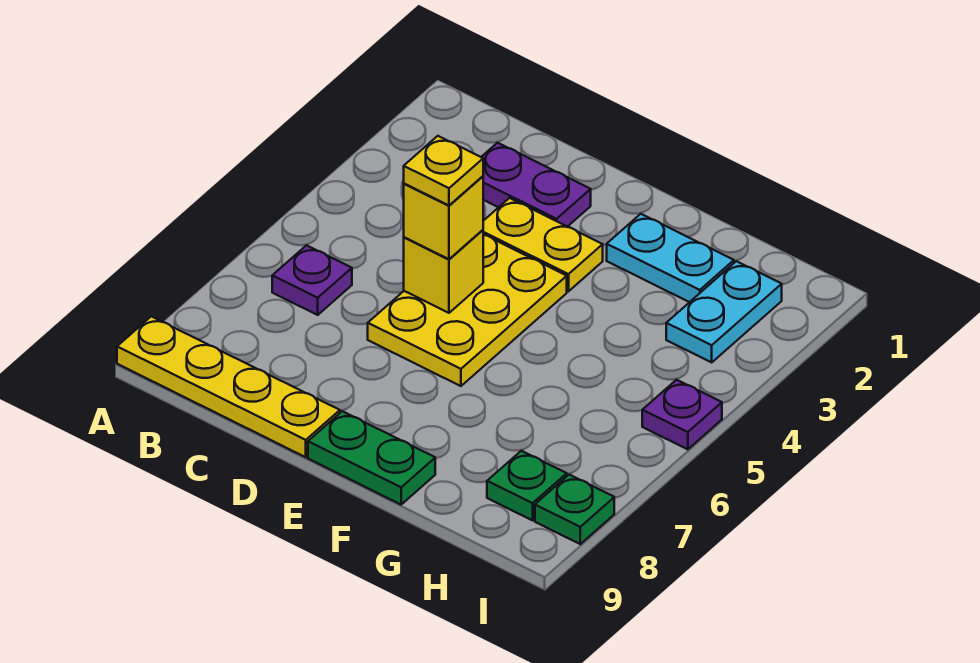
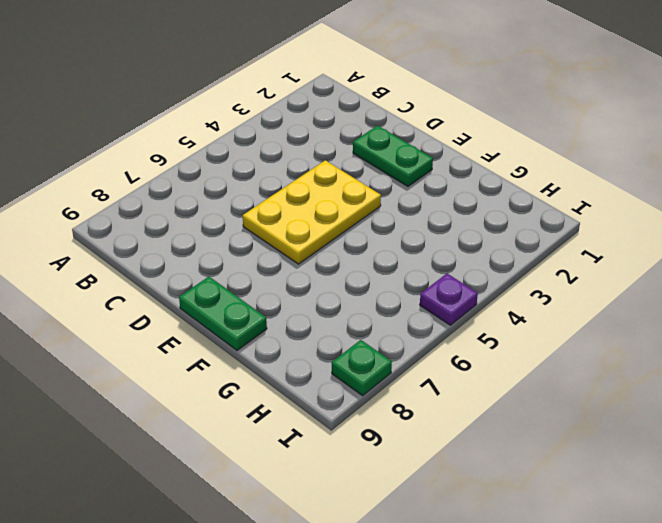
green plate D2:E2 level 1 -> purple plate C2:D2 level 1
none -> yellow plate A9:D9 level 1
none -> purple plate B6 level 1
none -> yellow plate D3:E3 level 1

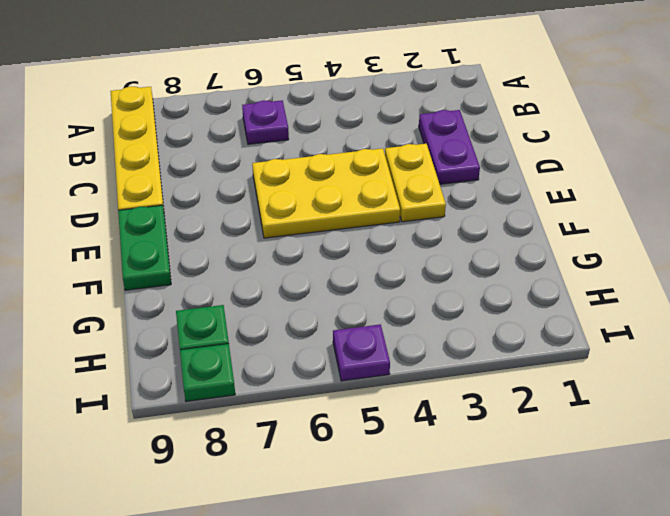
none -> cyan plate F2:G2 level 1
none -> cyan plate H2:H3 level 1
none -> yellow brick D5 level 2

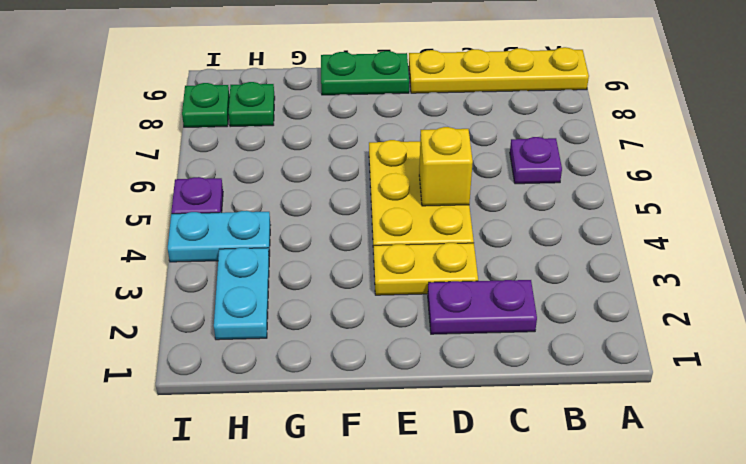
cyan plate H4:I4 level 1 -> cyan plate F2:G2 level 1
none -> yellow brick D5 level 3
none -> yellow plate D5 level 4

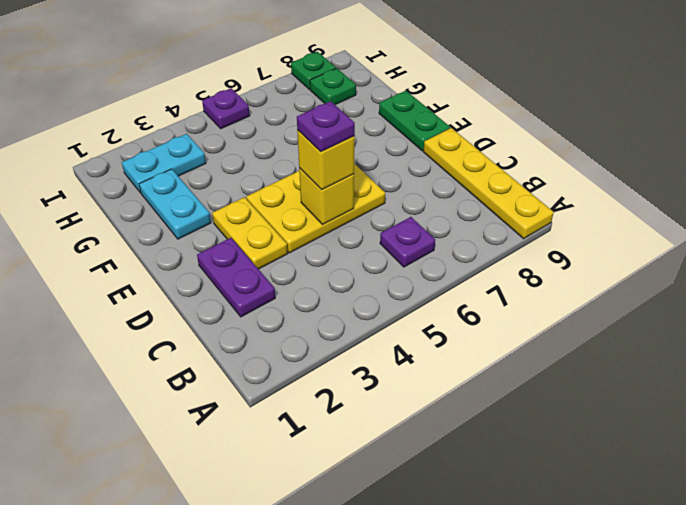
purple plate D5 level 4 -> yellow plate D5 level 4

